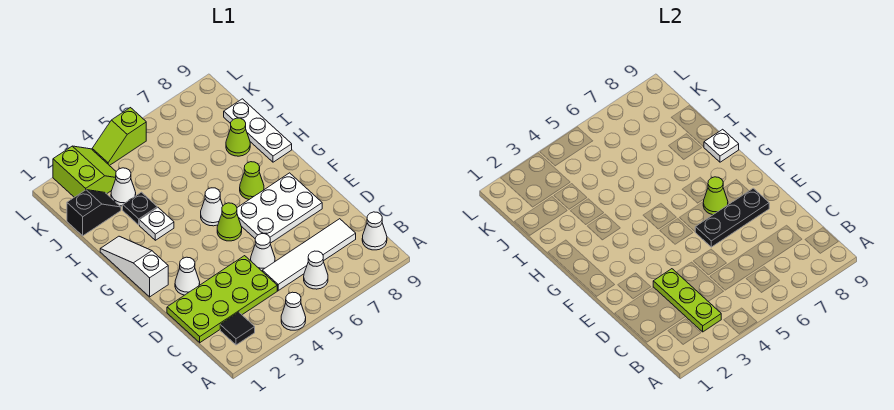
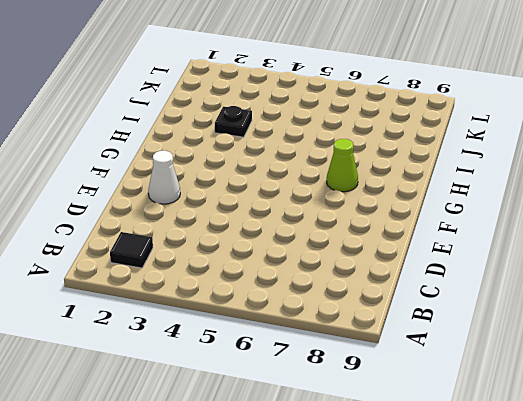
none -> white cone A4 level 1
none -> white cone B6 level 1
none -> white cone B9 level 1

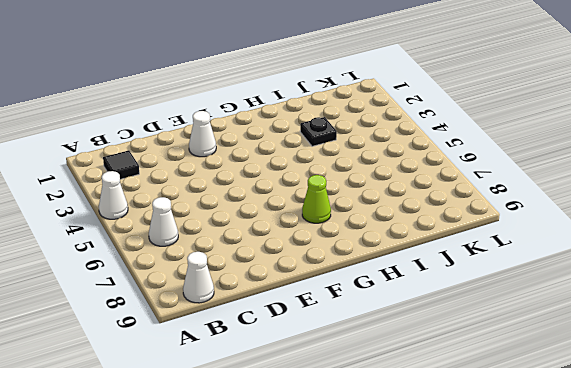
none -> lime plate C1:D4 level 1
none -> white tile C5:C8 level 1
none -> white cone D5 level 1

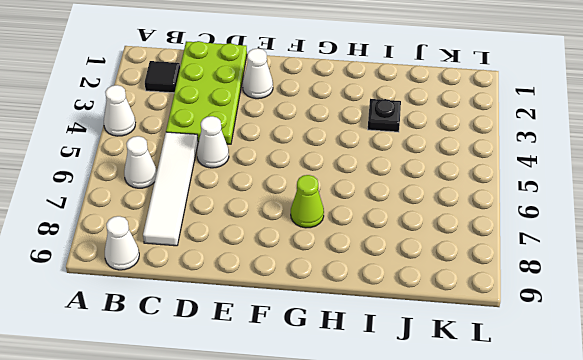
none -> white plate E6:F8 level 1
none -> white slope F1:H1 level 1 top F
none -> lime cone F5 level 1

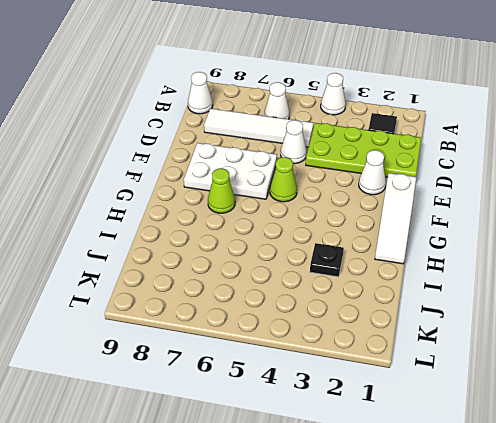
none -> white cone G5 level 1
none -> white plate H3 level 1
none -> white plate H9:J9 level 1

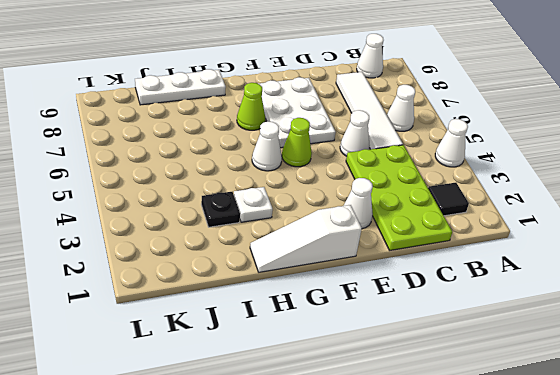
none -> lime cone I8 level 1
none -> black slope J1:J2 level 1 top 1
none -> white cone J3 level 1

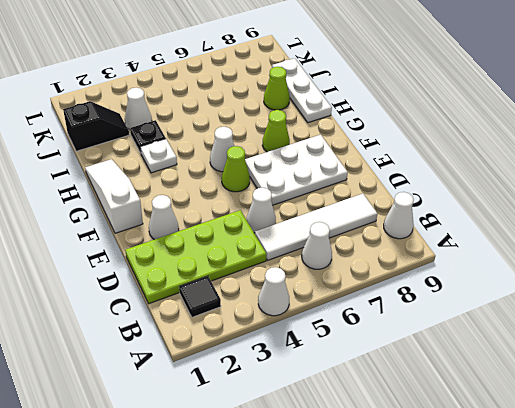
none -> lime slope K2:L3 level 1 top 2
none -> lime slope L4:L5 level 1 top 5
none -> lime plate B3:D3 level 2

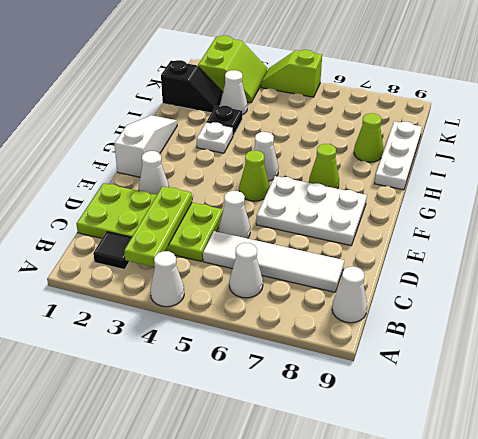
none -> black plate E6:E8 level 2
none -> lime cone F7 level 2
none -> white plate H9 level 2

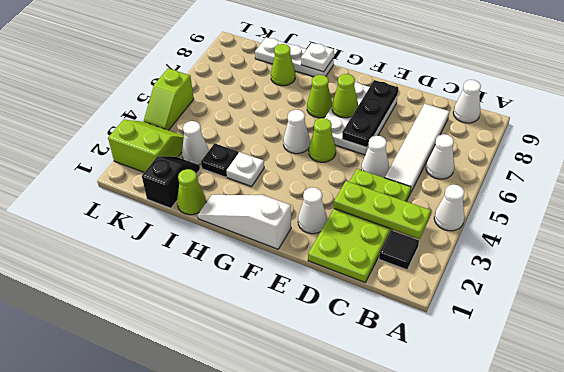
lime cone I1 level 1 -> none

